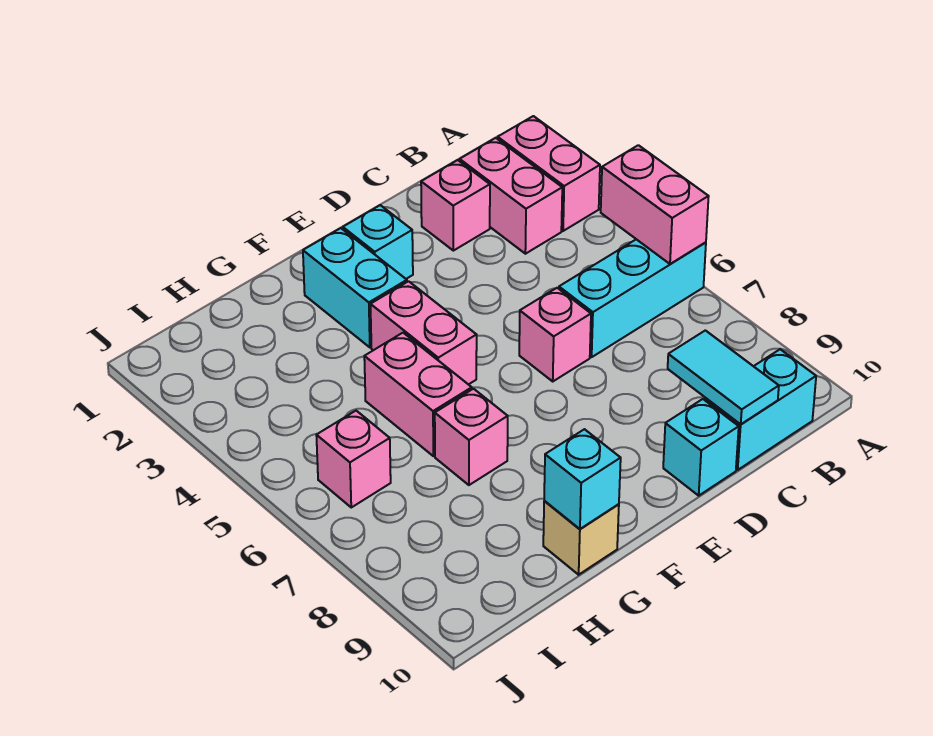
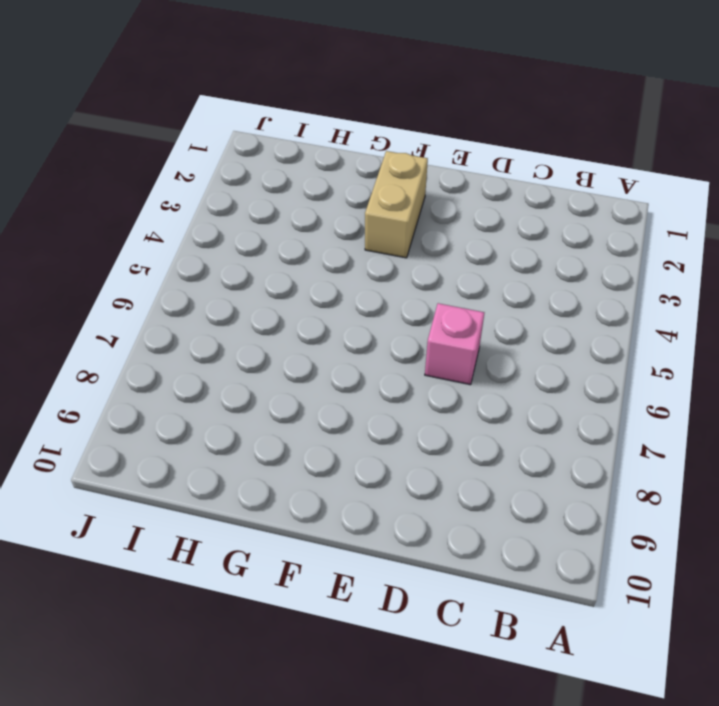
tan brick F2:F3 level 1 -> cyan brick F2:F3 level 1
none -> pink brick A2:A3 level 1
none -> cyan brick A6:C6 level 1
none -> pink brick B2:B3 level 1

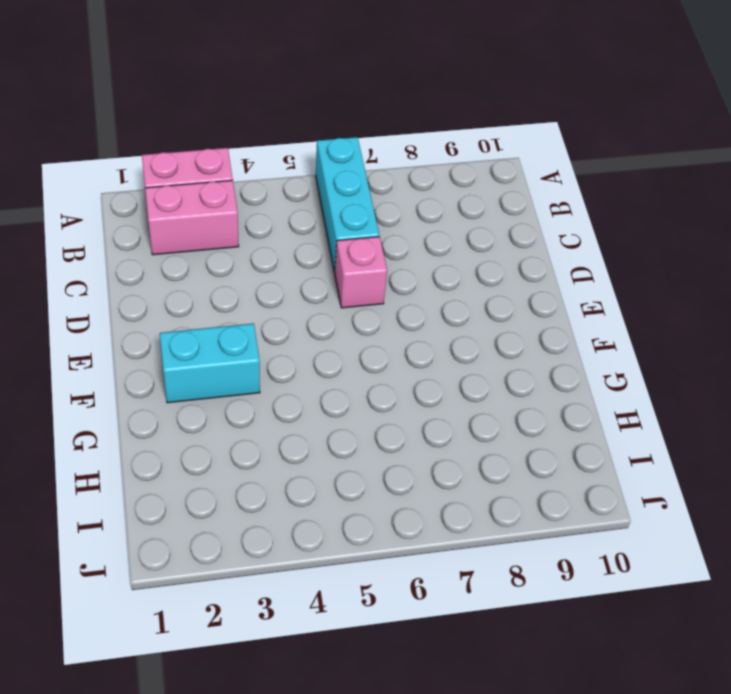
none -> cyan brick B10:C10 level 1
none -> pink brick C2 level 1
none -> cyan brick D10 level 1

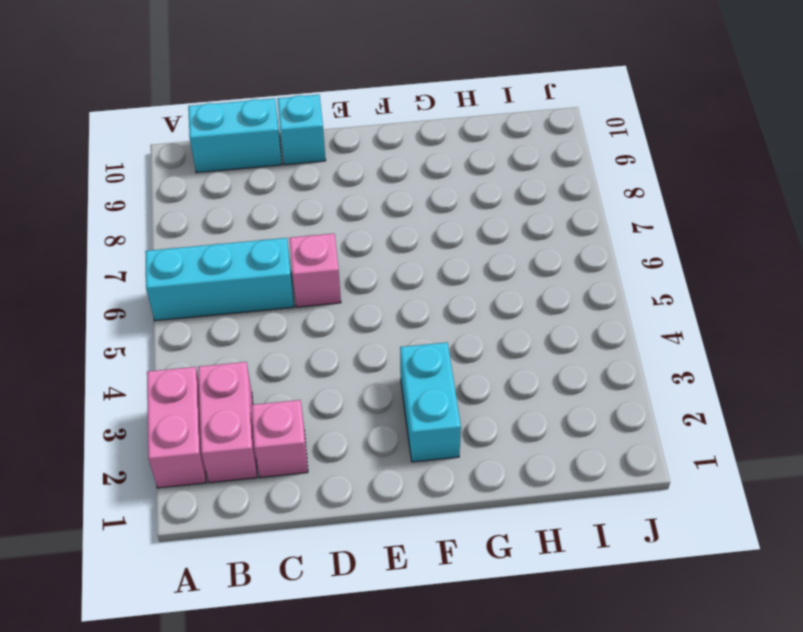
none -> cyan brick E2 level 1
none -> pink brick F4:F5 level 1
none -> pink brick G5:G6 level 1

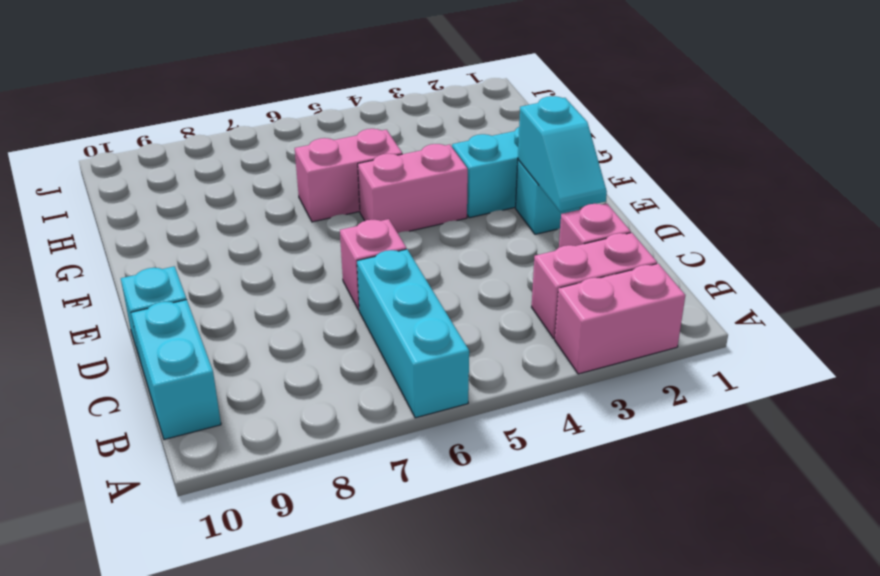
cyan slope D2:E2 level 2 top E -> none
none -> pink brick G7 level 1
none -> tan brick G10 level 1
none -> pink brick I6 level 1

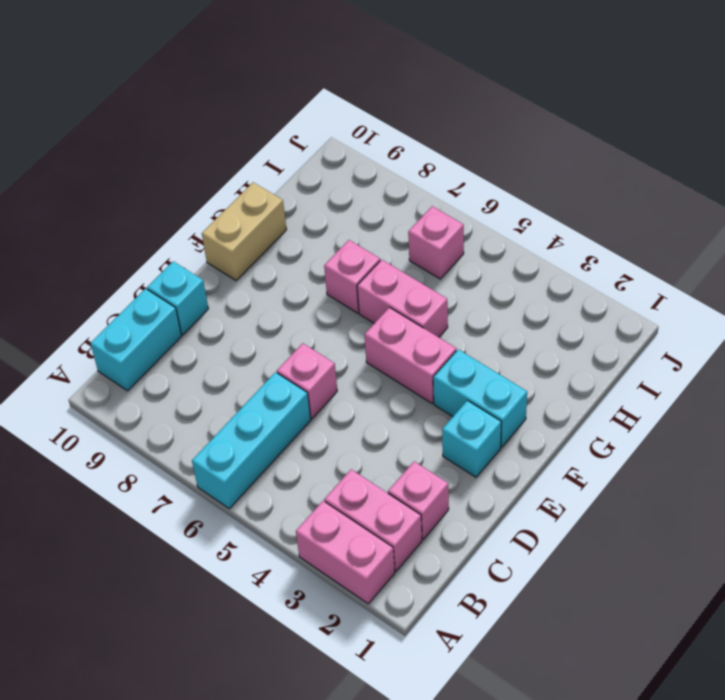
tan brick F10:G10 level 1 -> tan brick G10 level 1
none -> pink brick A5:A6 level 2
none -> cyan tile C9:C10 level 2
none -> cyan brick G10 level 2

